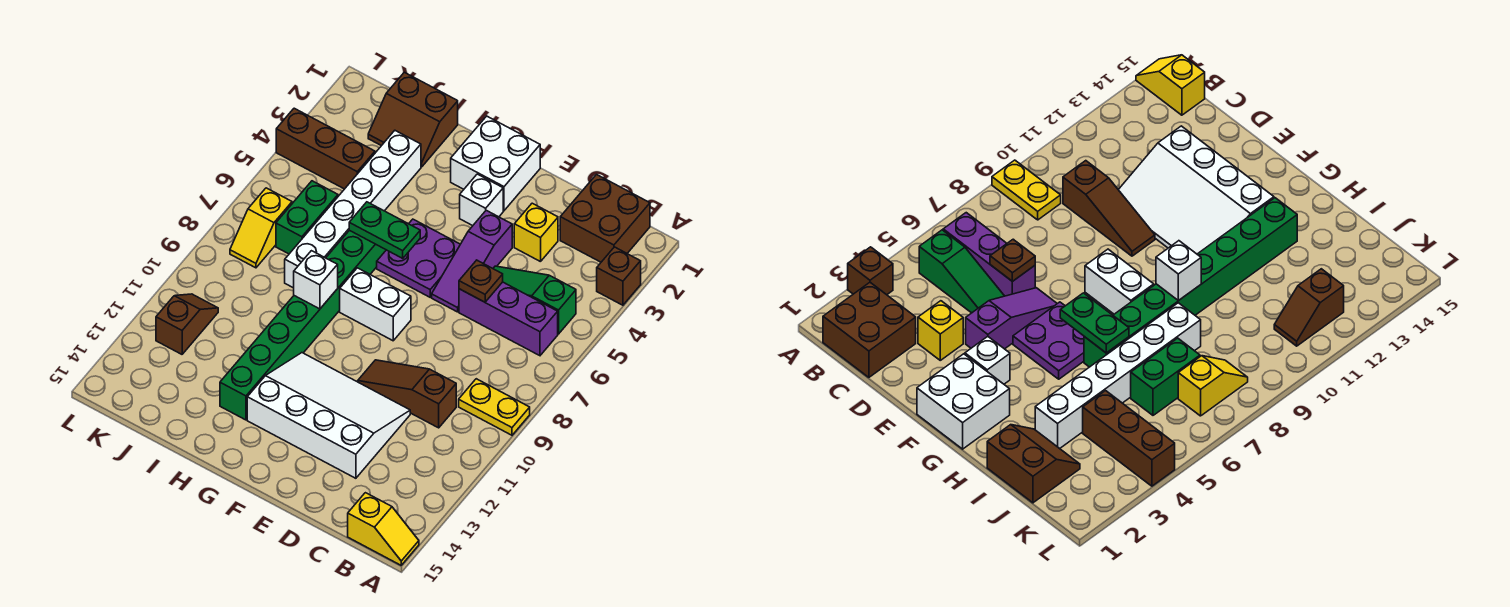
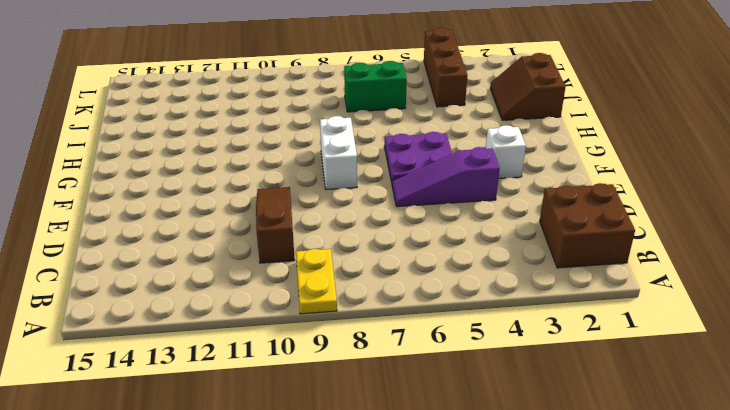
none -> brown brick A3 level 1
none -> yellow slope A15:B15 level 1 top B
none -> green slope B5:D5 level 1 top B

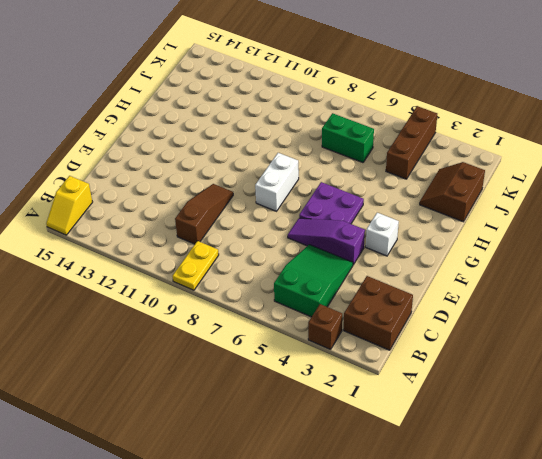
green slope B4:D5 level 1 top B -> green slope B5:D5 level 1 top B
none -> purple brick B6:D6 level 1
none -> yellow brick D3 level 1
none -> white slope D11:G13 level 1 top 13

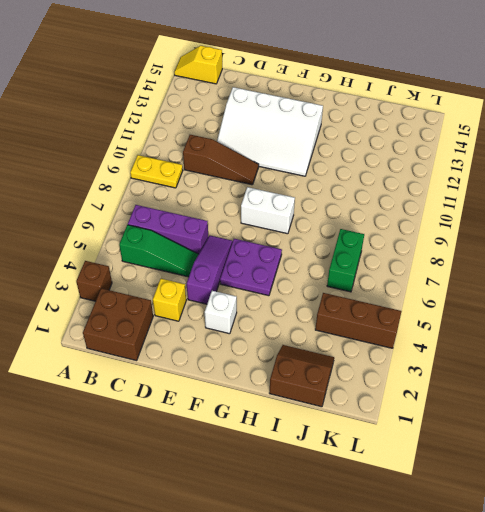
none -> white brick F1:G2 level 1
none -> green brick H6:H13 level 1
none -> white brick I3:I8 level 1

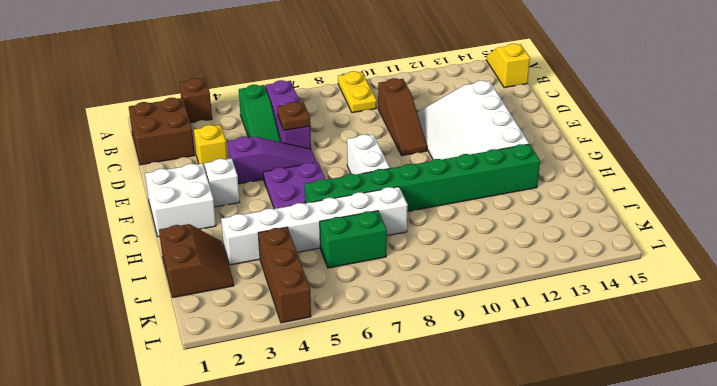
none -> yellow slope K7:K8 level 1 top 7
none -> brown slope K11:K12 level 1 top 12
none -> green plate G6:H6 level 2

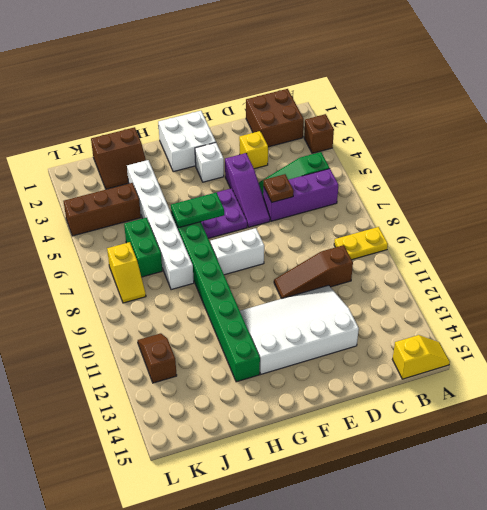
none -> white brick H9 level 2

